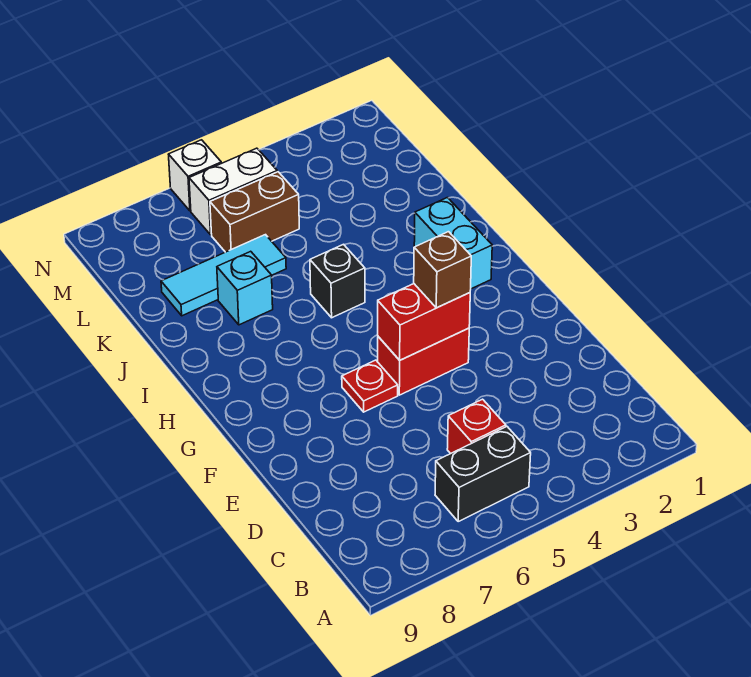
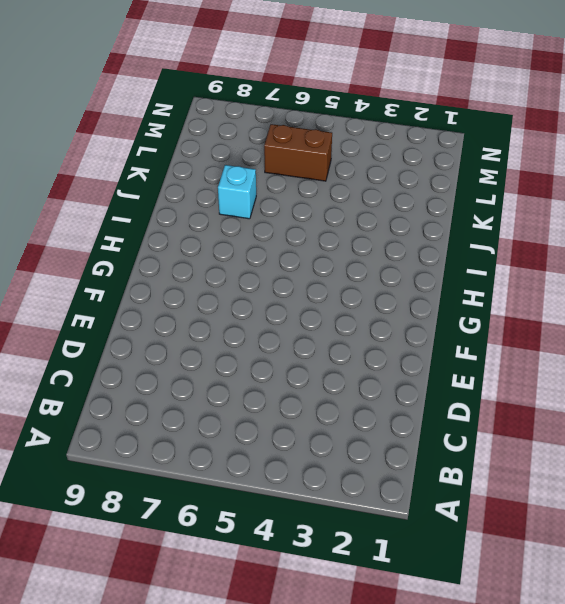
none -> black brick B5:B6 level 1
none -> red brick C5 level 1
none -> red brick F4:F5 level 1

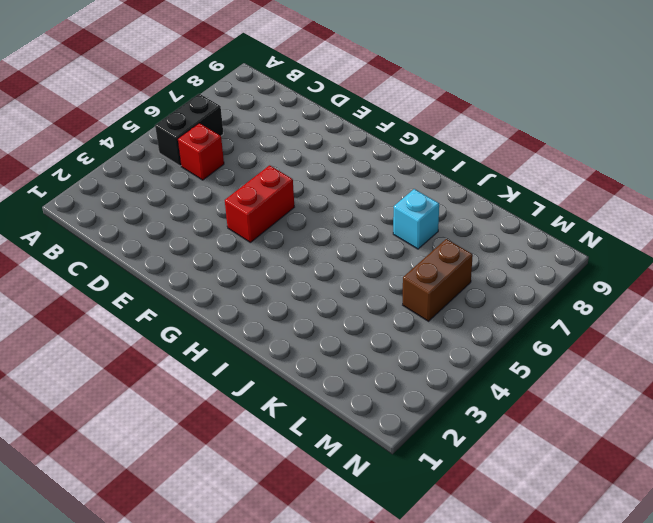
none -> red plate F6 level 1
none -> cyan brick H2:I2 level 1
none -> black brick I5 level 1

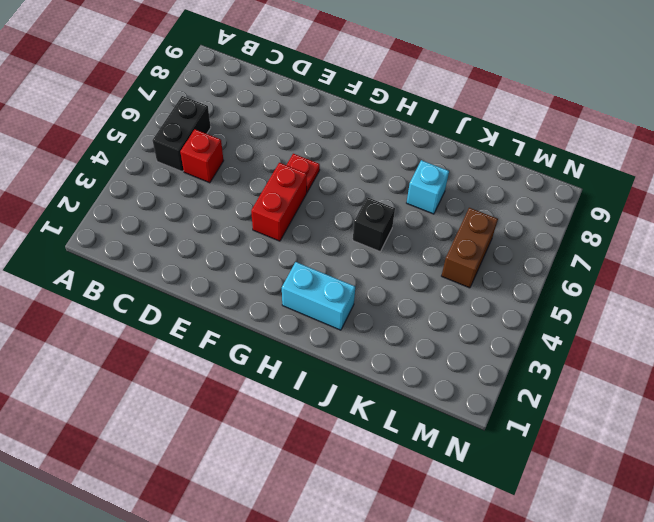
none -> cyan tile K6:K8 level 1
none -> white brick M5:M6 level 1
none -> white brick N6 level 1

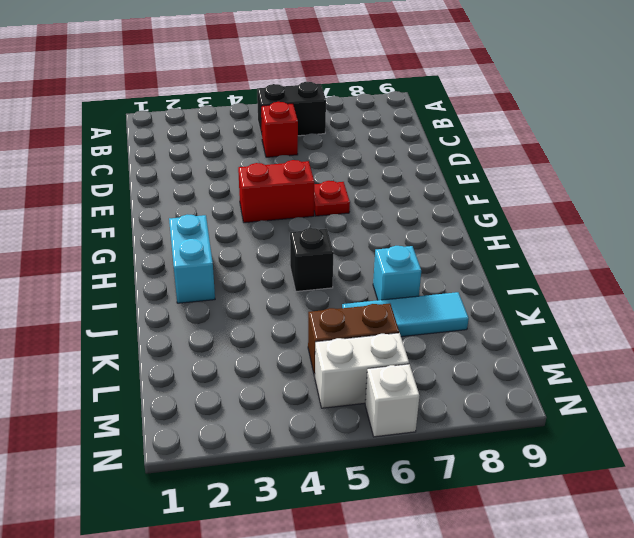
none -> red brick F4:F5 level 2
none -> brown brick F4 level 3

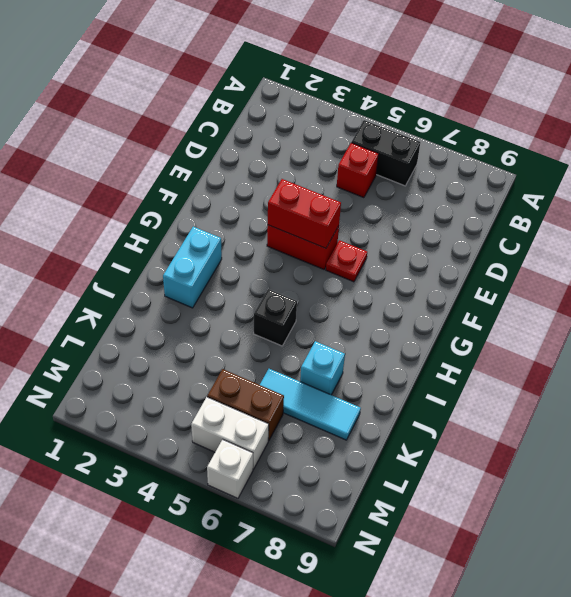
none -> brown brick F4 level 3

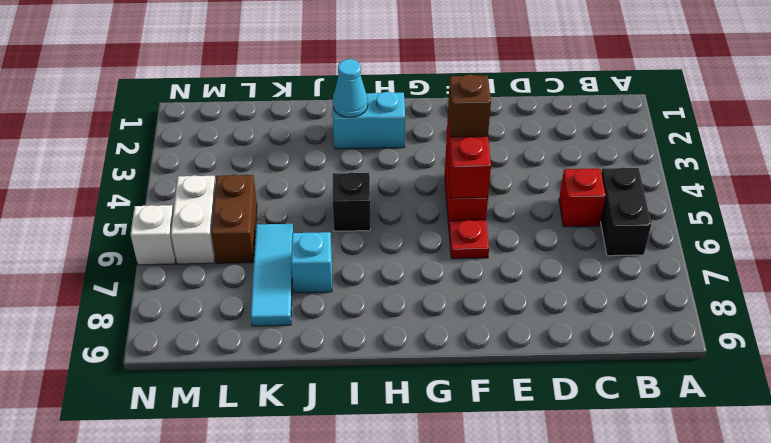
cyan cone I2 level 2 -> none

